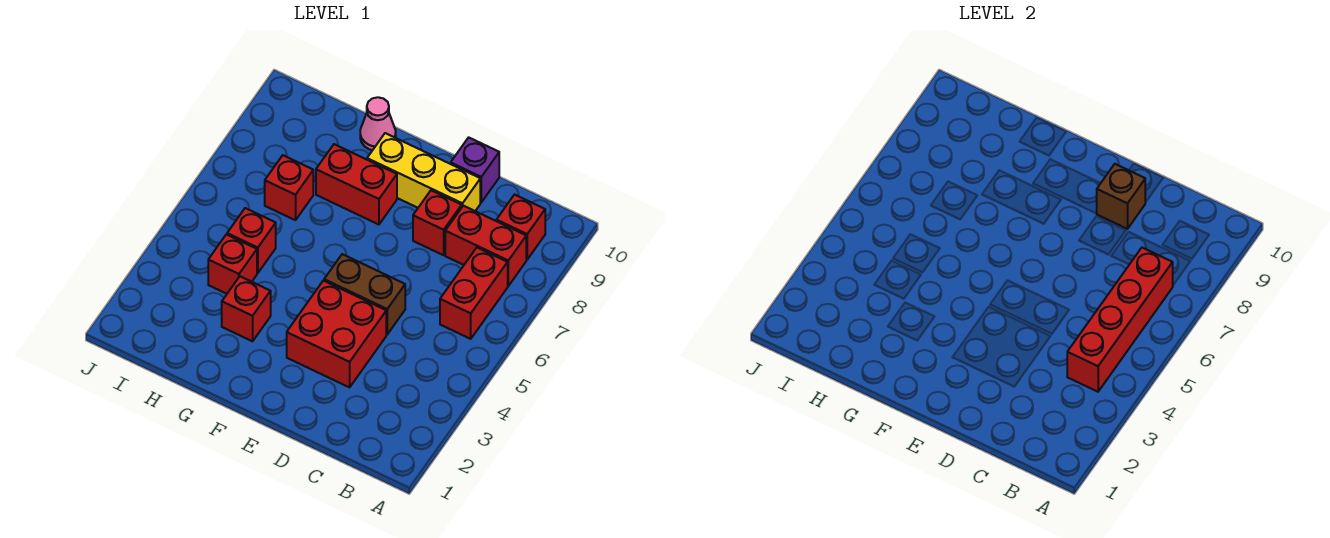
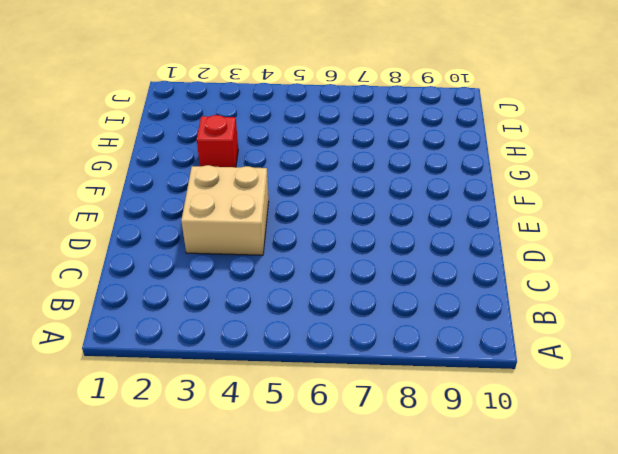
tan brick D3:E4 level 1 -> red brick D3:E4 level 1
none -> red brick B6:B7 level 1
none -> red brick B8:C8 level 1
none -> red brick B9 level 1

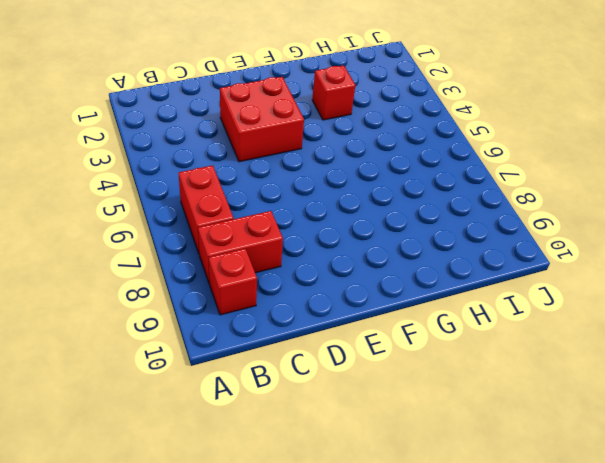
none -> brown brick D5:E5 level 1
none -> red brick D8 level 1
none -> yellow brick D9:F9 level 1

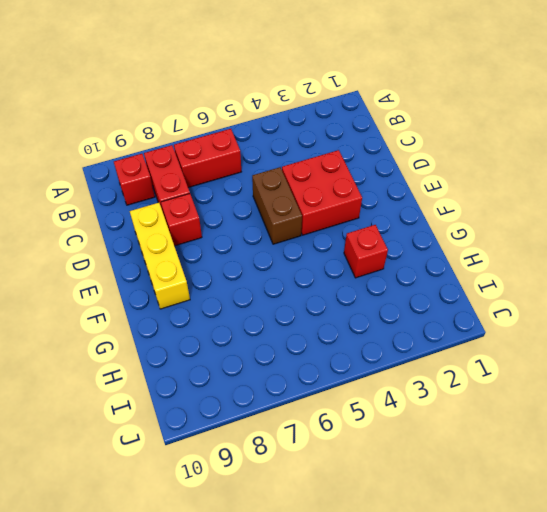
none -> purple brick D10 level 1
none -> red brick F8:G8 level 1
none -> pink cone G10 level 1

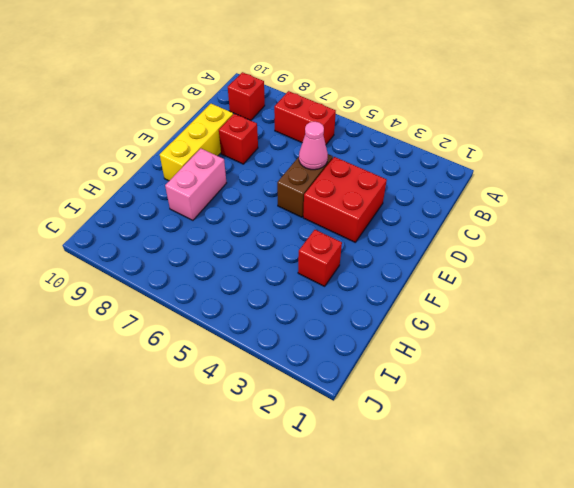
pink cone D5 level 2 -> pink cone G10 level 1
pink brick F8:G8 level 1 -> red brick F8:G8 level 1
none -> red brick B8:C8 level 1
none -> purple brick D10 level 1
none -> red brick H4 level 1

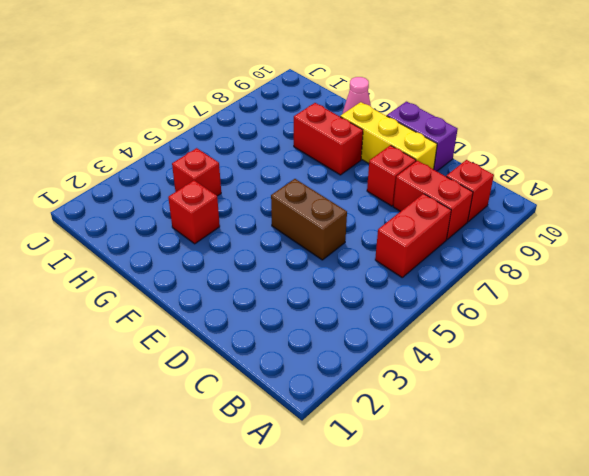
purple brick D10:E10 level 1 -> purple brick D10 level 1
none -> red brick D3:E4 level 1
none -> red brick H5 level 1
none -> red brick H7 level 1

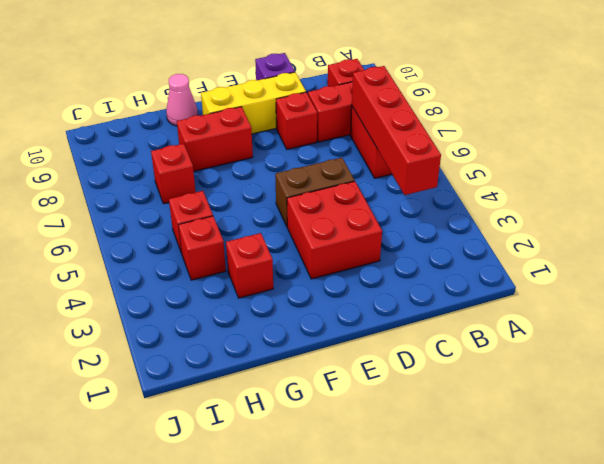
none -> brown brick D9 level 2

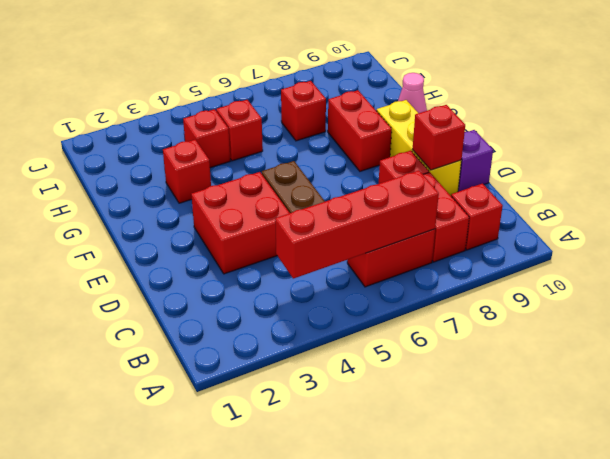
red brick D9 level 2 -> brown brick D9 level 2

